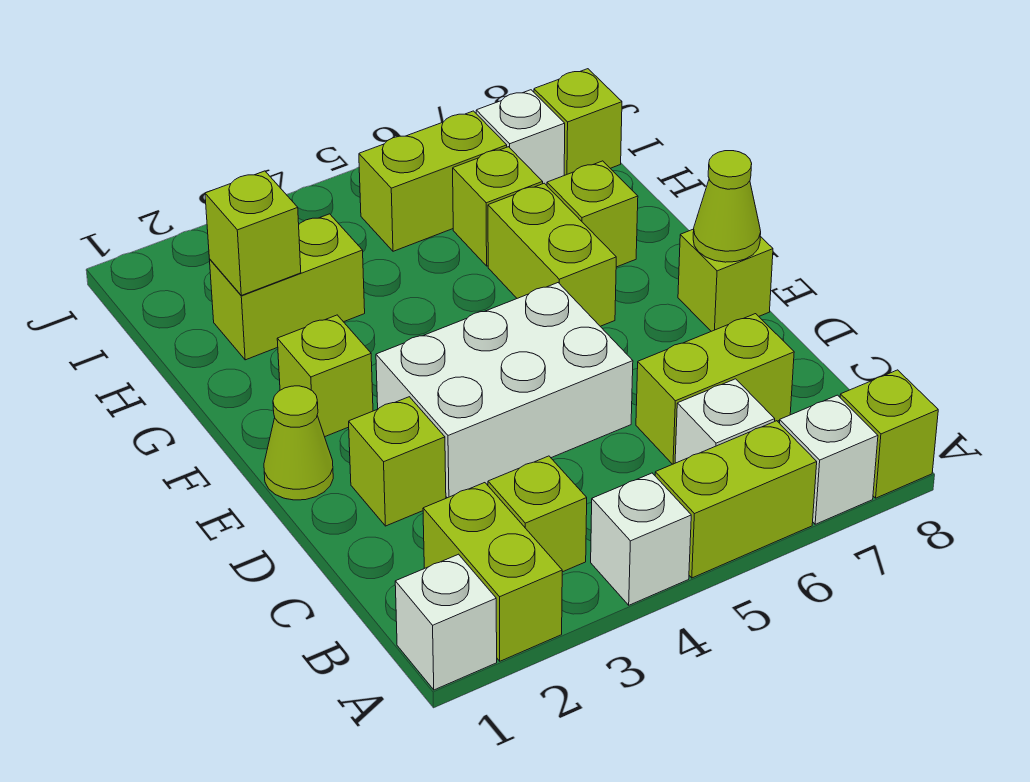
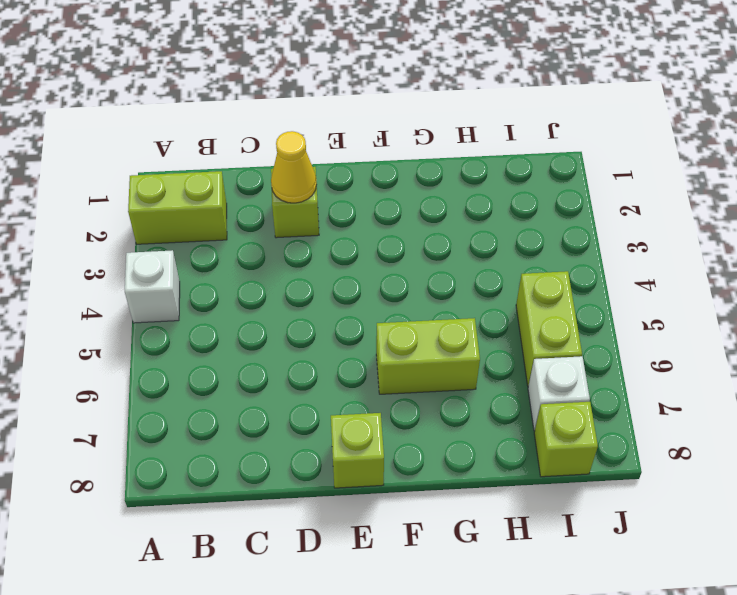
yellow cone D2 level 2 -> none
none -> white brick A1 level 1
none -> lime brick A5:A6 level 1
none -> white brick A7 level 1

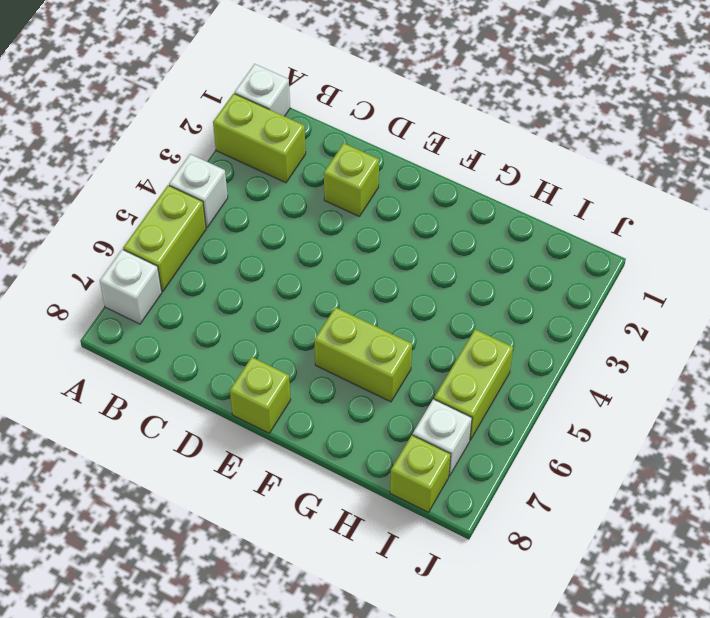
none -> lime brick A8 level 1
none -> lime brick B3 level 1
none -> white brick B6 level 1

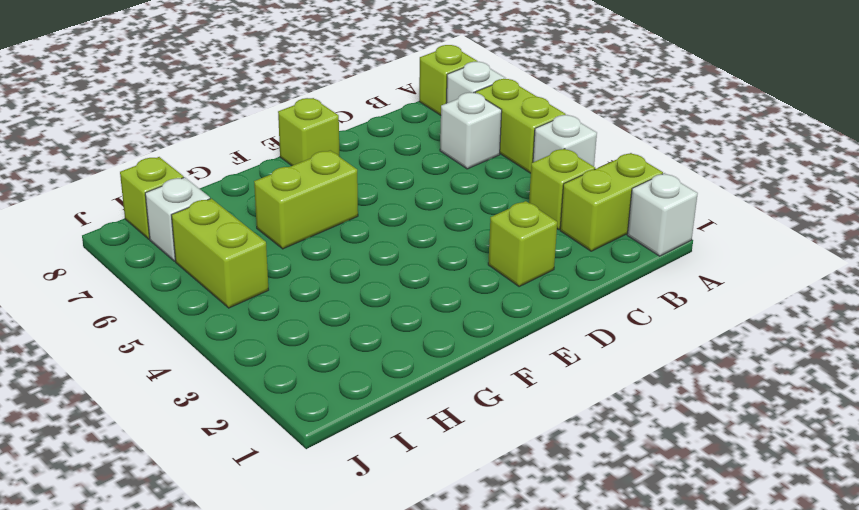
none -> lime brick C6:C7 level 1
none -> white brick D3:E5 level 1
none -> lime cone E1 level 1

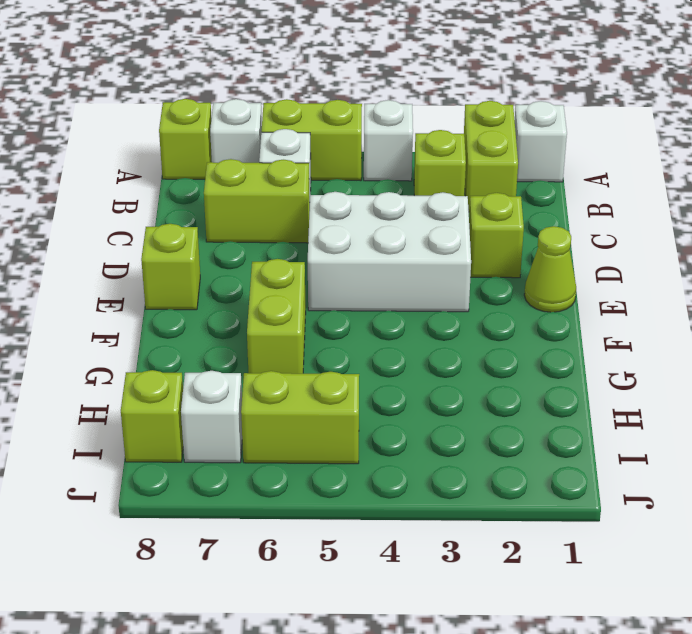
none -> lime brick F2 level 1
none -> lime brick G7 level 1
none -> lime brick H2:H3 level 1

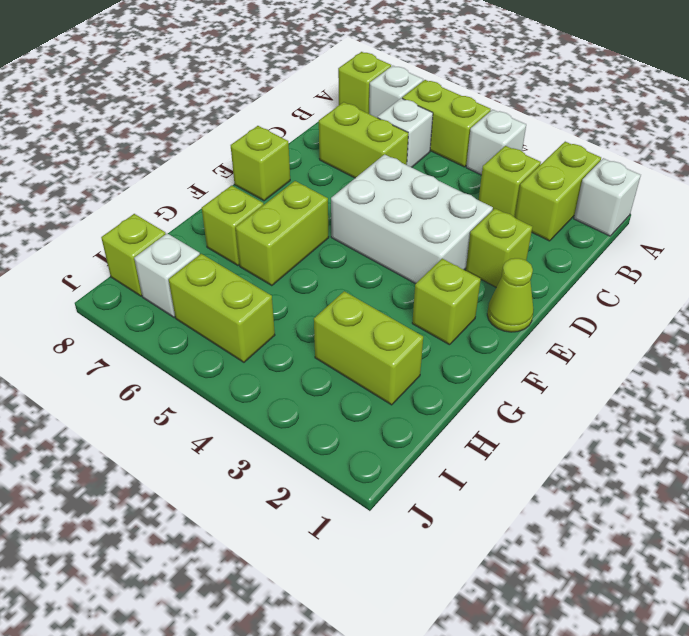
none -> lime brick H6 level 1
none -> lime cone E8 level 2
none -> lime brick H2 level 2

